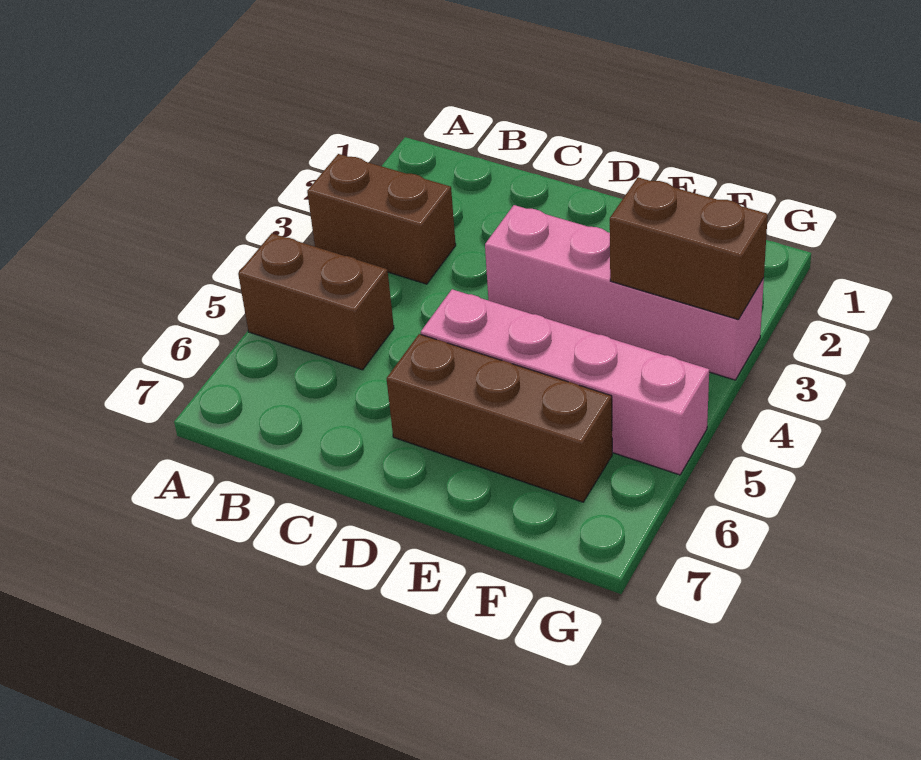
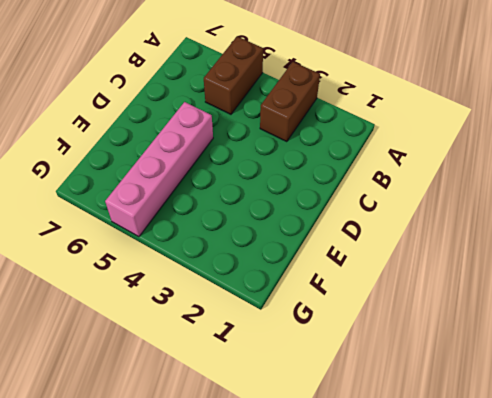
none -> pink brick D3:G3 level 1
none -> brown brick D6:F6 level 1

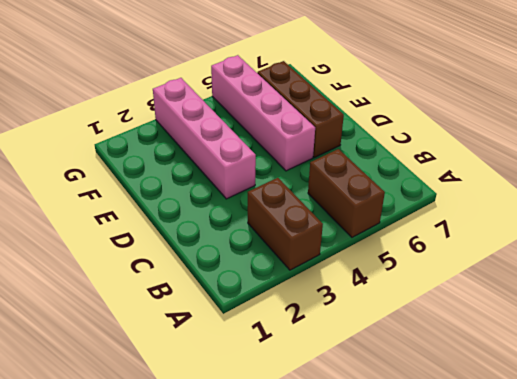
none -> brown brick F3:G3 level 2

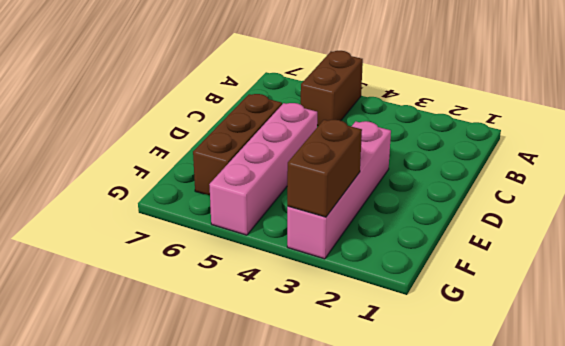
none -> brown brick A3:B3 level 1

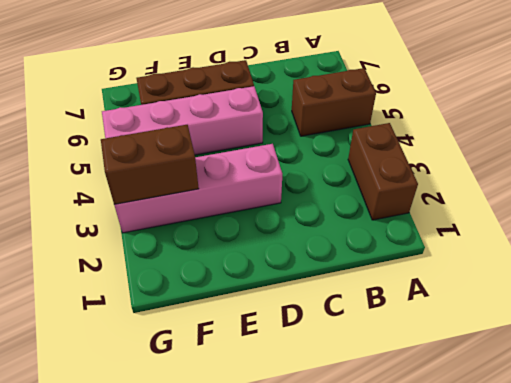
brown brick A2:A3 level 1 -> brown brick A3:B3 level 1

